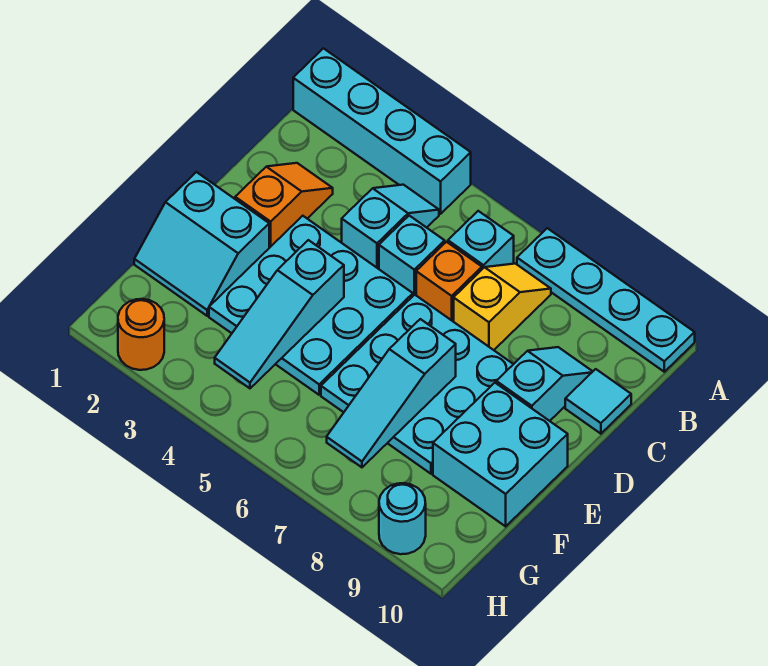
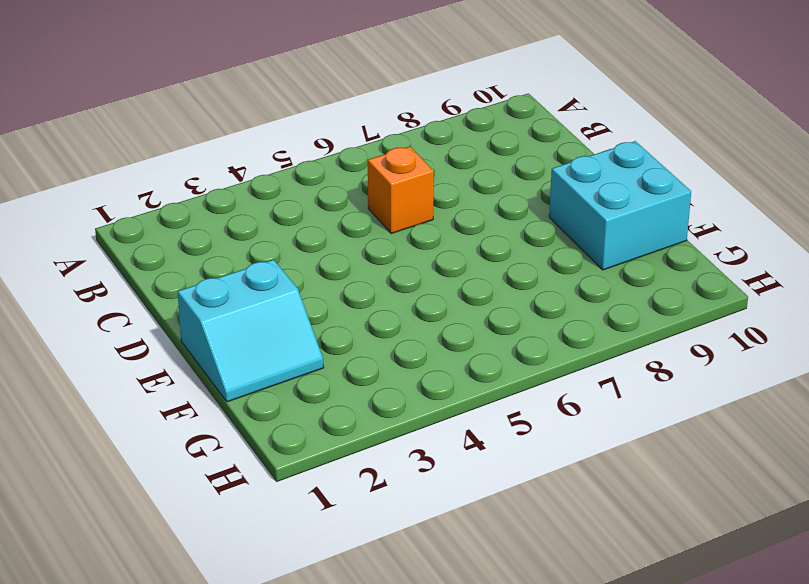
none -> cyan brick A1:A4 level 1
none -> cyan plate A7:A10 level 1
none -> cyan slope B4:C4 level 1 top C

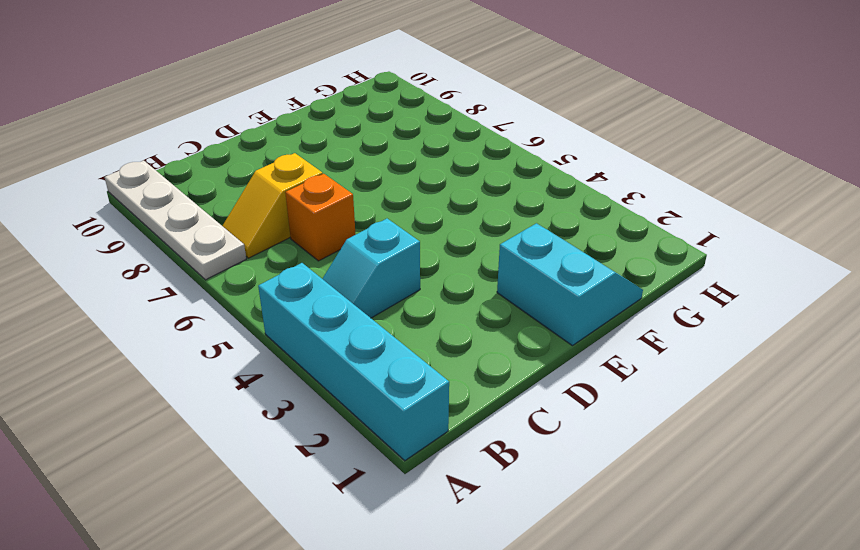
white plate A7:A10 level 1 -> cyan plate A7:A10 level 1
none -> cyan brick B6 level 1
none -> orange slope C2:D2 level 1 top D
none -> cyan brick C5 level 1

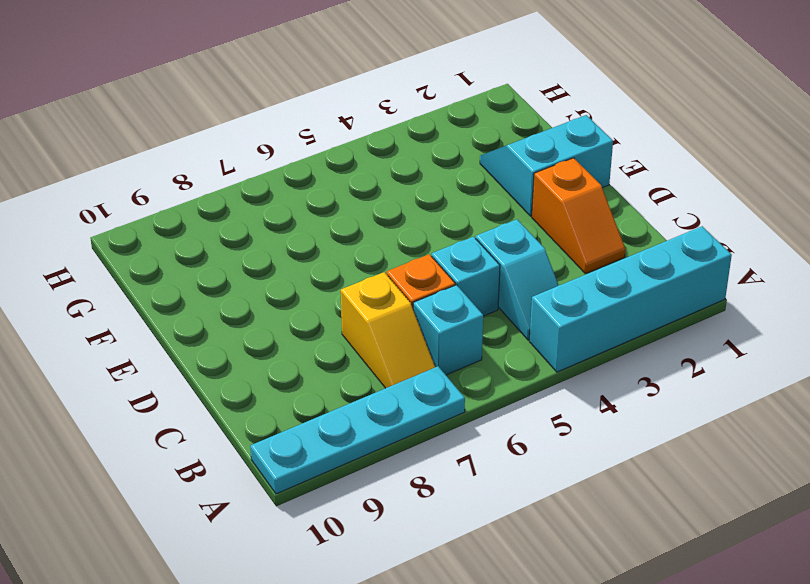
none -> cyan slope C9:D9 level 1 top D
none -> cyan tile C10 level 1
none -> cyan plate D3:F5 level 1

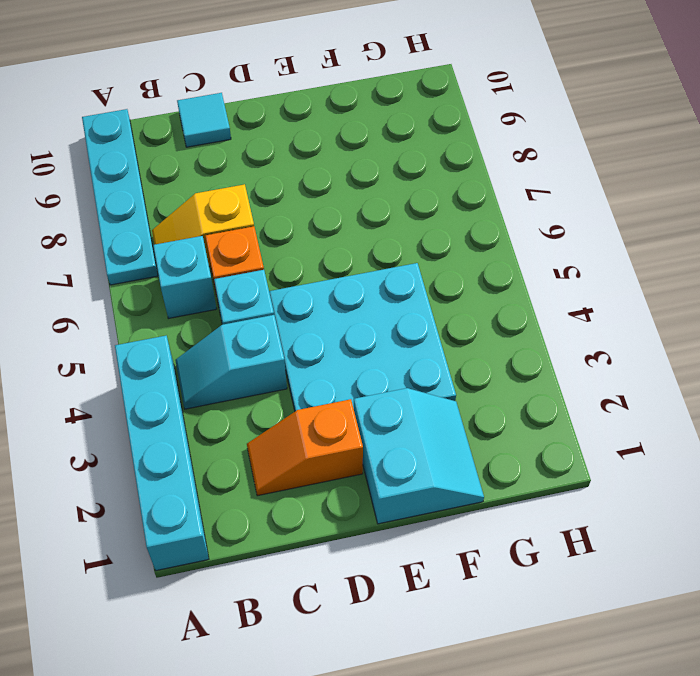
none -> cyan slope C9:D9 level 1 top D
none -> cyan plate D6:F8 level 1
none -> cyan brick E9:F10 level 1

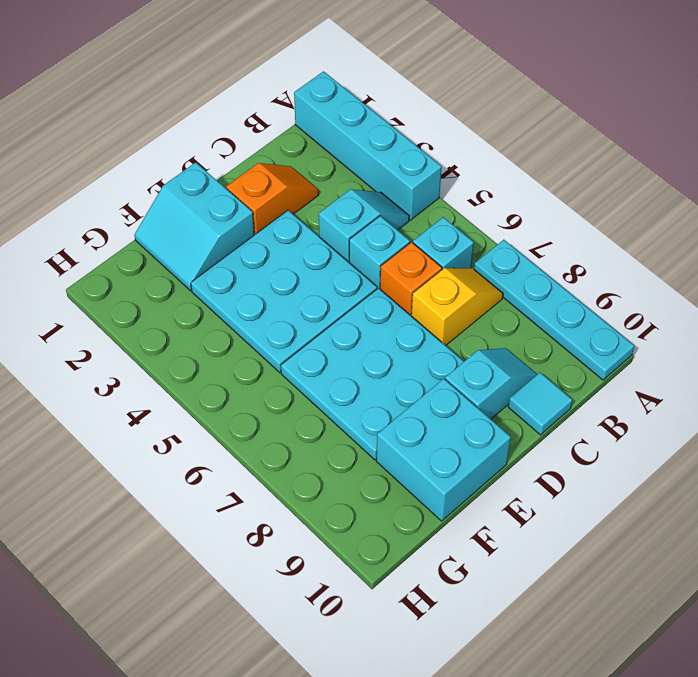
none -> orange round brick H2 level 1
none -> cyan round brick H9 level 1
none -> cyan slope E4:G4 level 2 top E

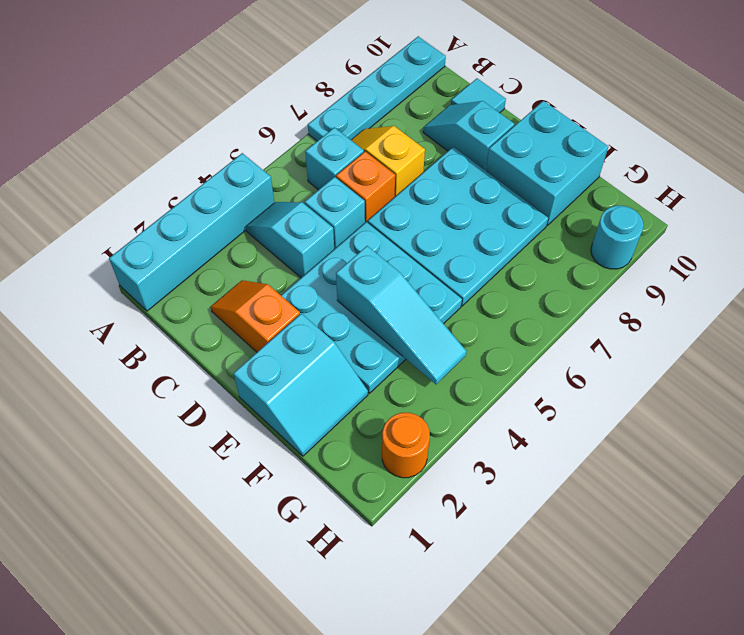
none -> cyan slope E7:G7 level 2 top E

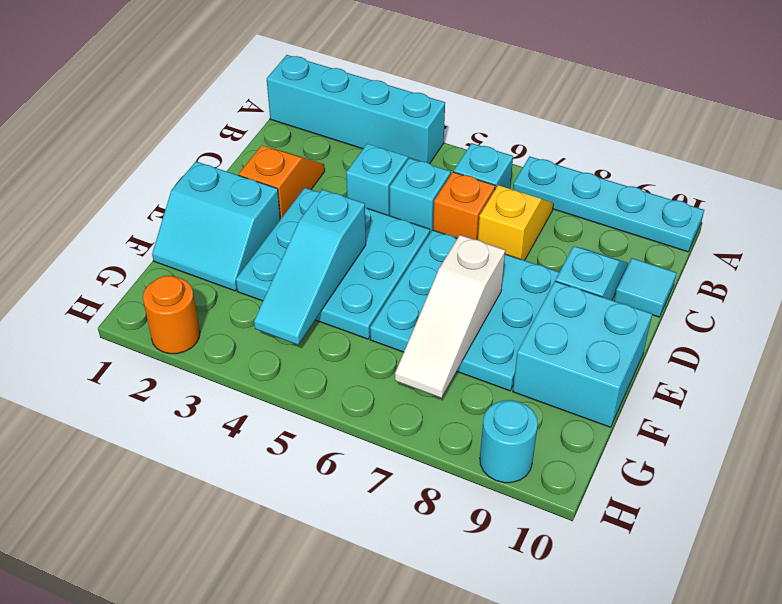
white slope E7:G7 level 2 top E -> cyan slope E7:G7 level 2 top E

